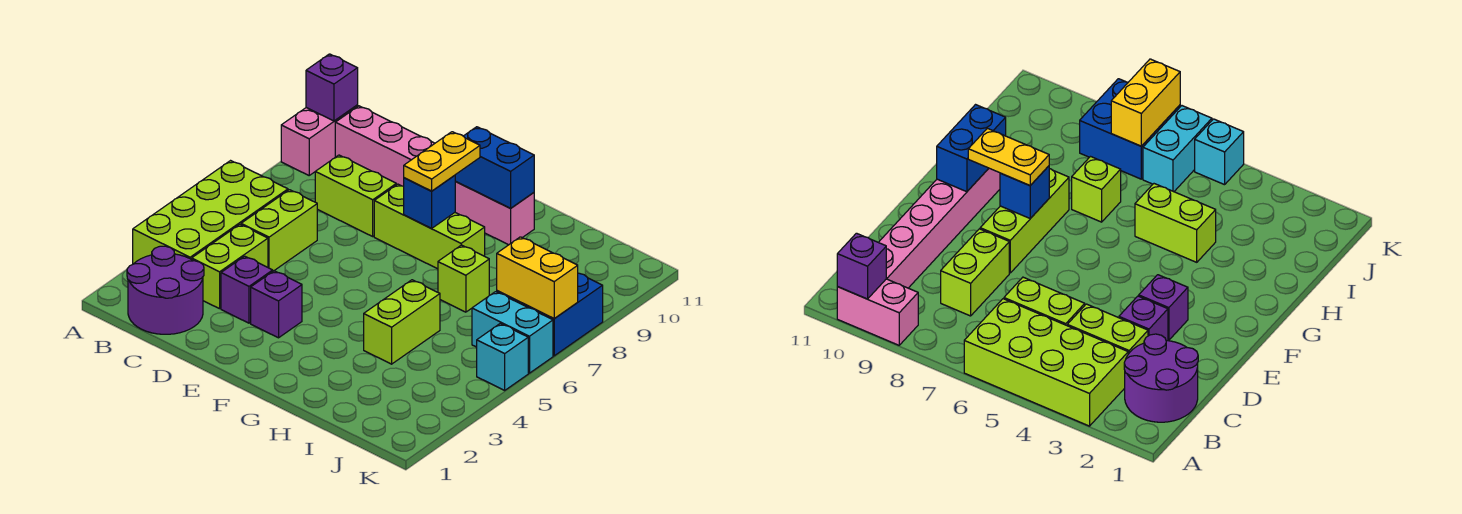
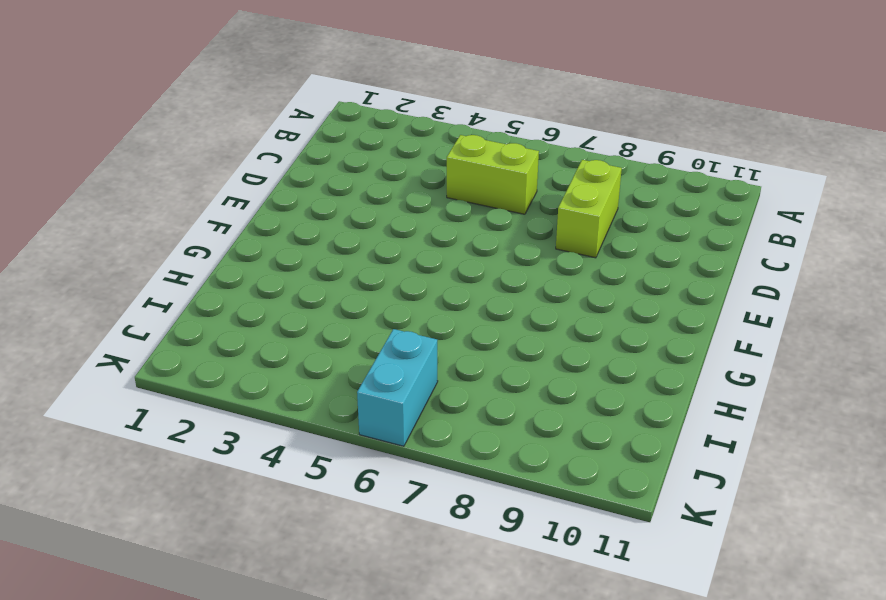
none -> lime brick A3:B6 level 1
none -> pink brick A9:A10 level 1
none -> purple round brick B1:C2 level 1

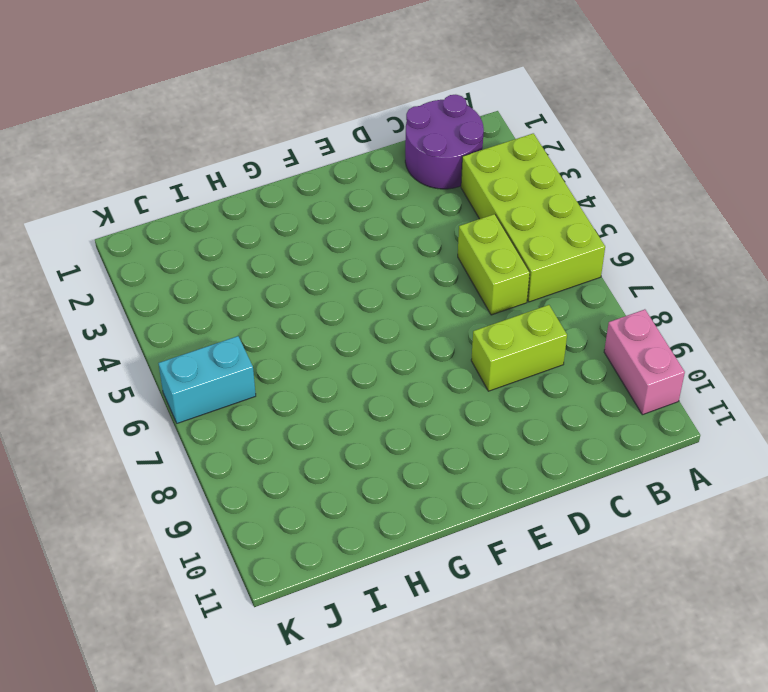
none -> pink brick B10:G10 level 1
none -> lime brick C3:C4 level 1
none -> purple brick D3 level 1

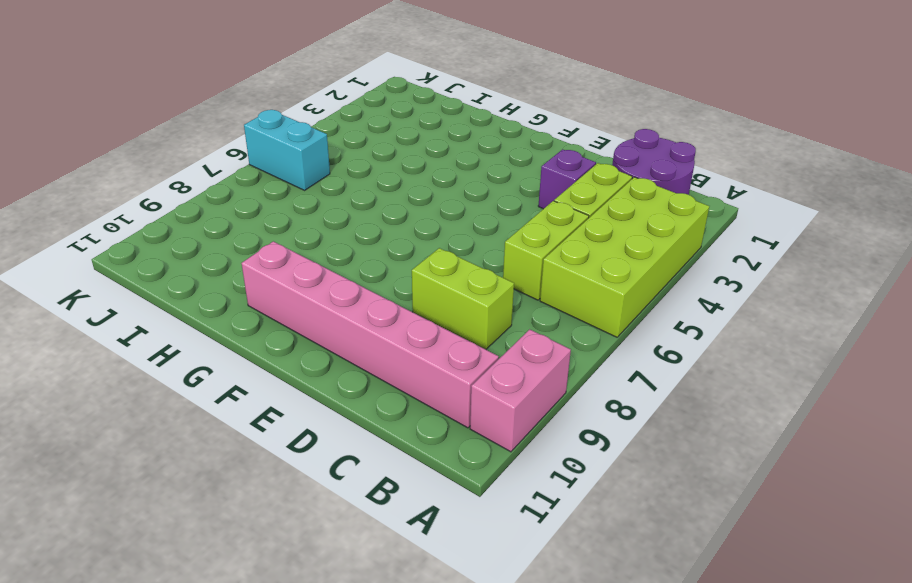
none -> purple brick E3 level 1
none -> lime brick E8:G8 level 1
none -> lime brick H4:H5 level 1

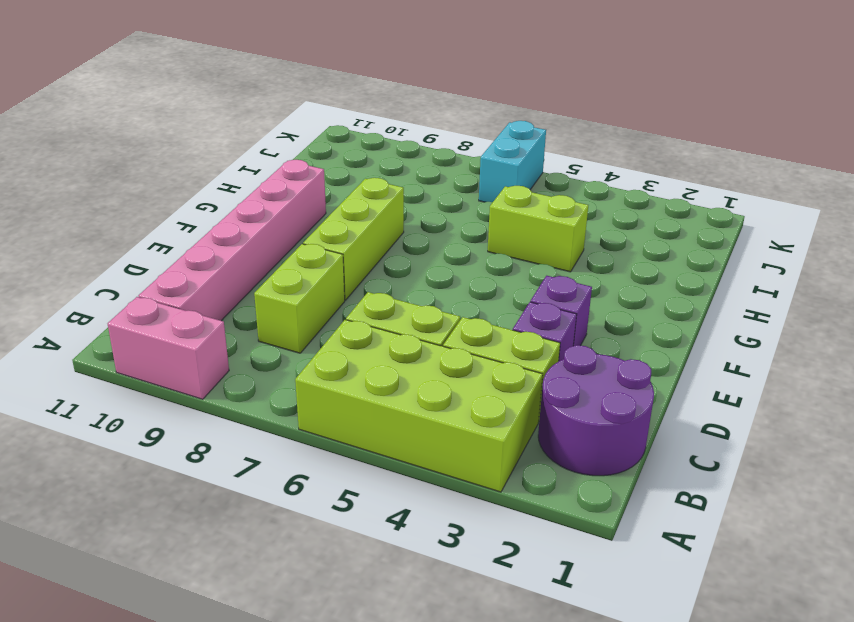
none -> lime brick H7 level 1
none -> blue brick J7:K8 level 1
none -> cyan brick K5 level 1

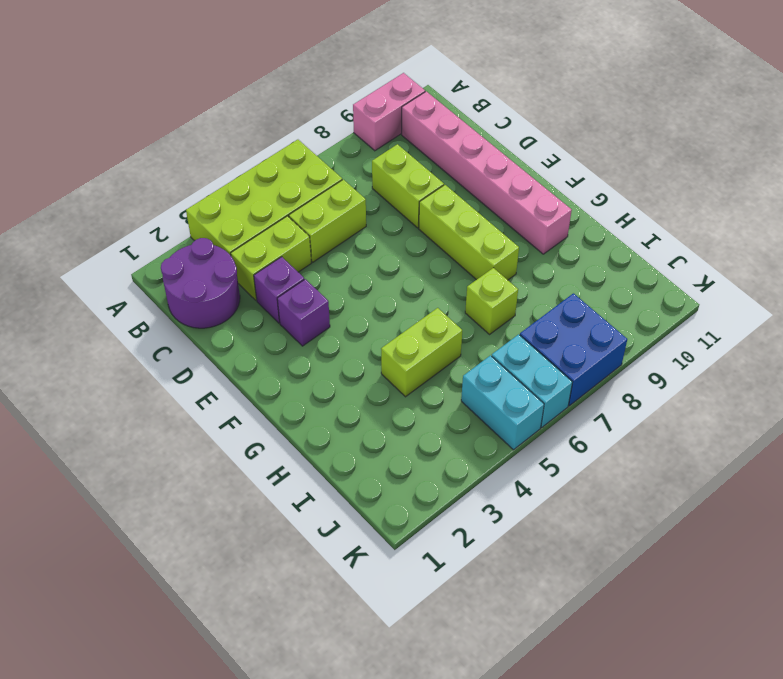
cyan brick J5:K5 level 1 -> cyan brick K5 level 1
none -> purple brick A10 level 2
none -> blue brick F8 level 2
none -> blue brick F10:G10 level 2

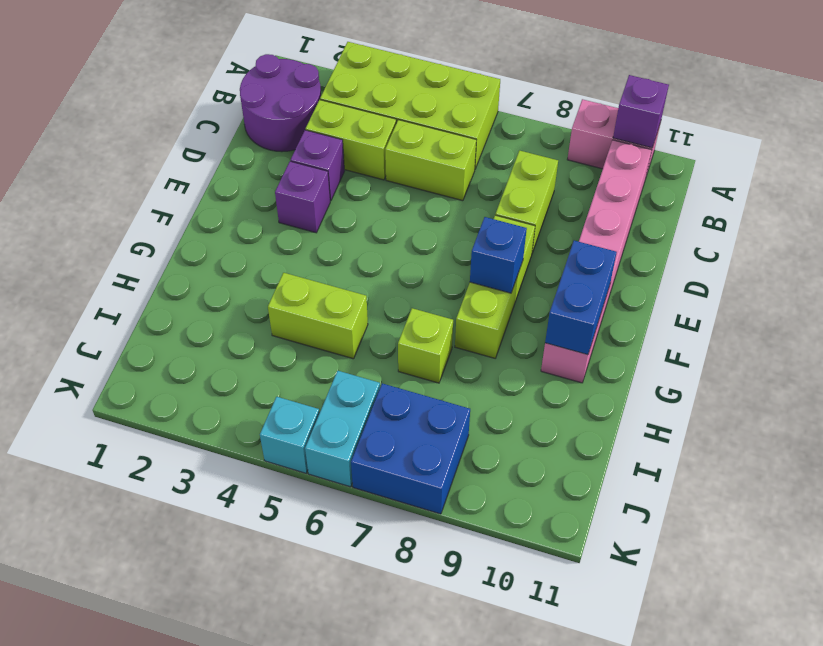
none -> yellow brick J7:K7 level 2
none -> yellow plate F8:F9 level 3

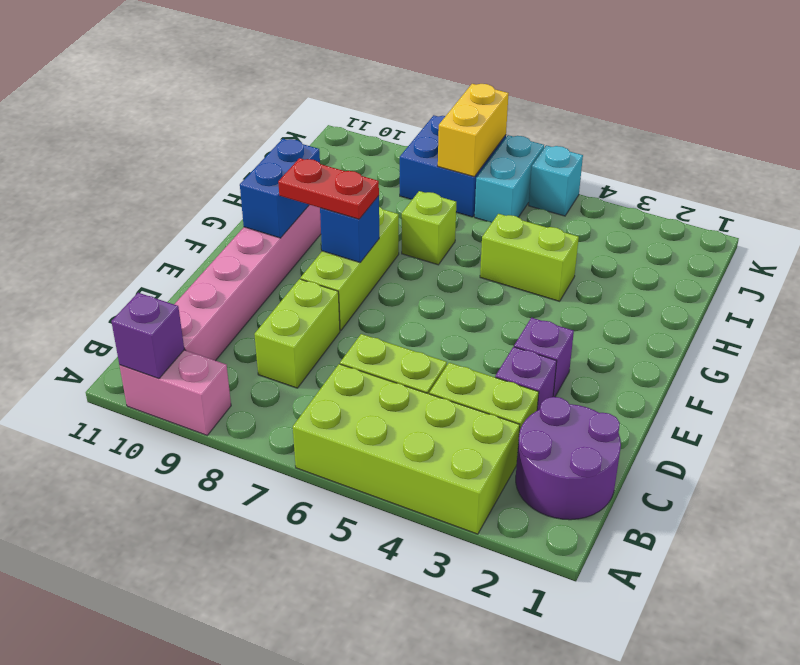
red plate F8:F9 level 3 -> yellow plate F8:F9 level 3

